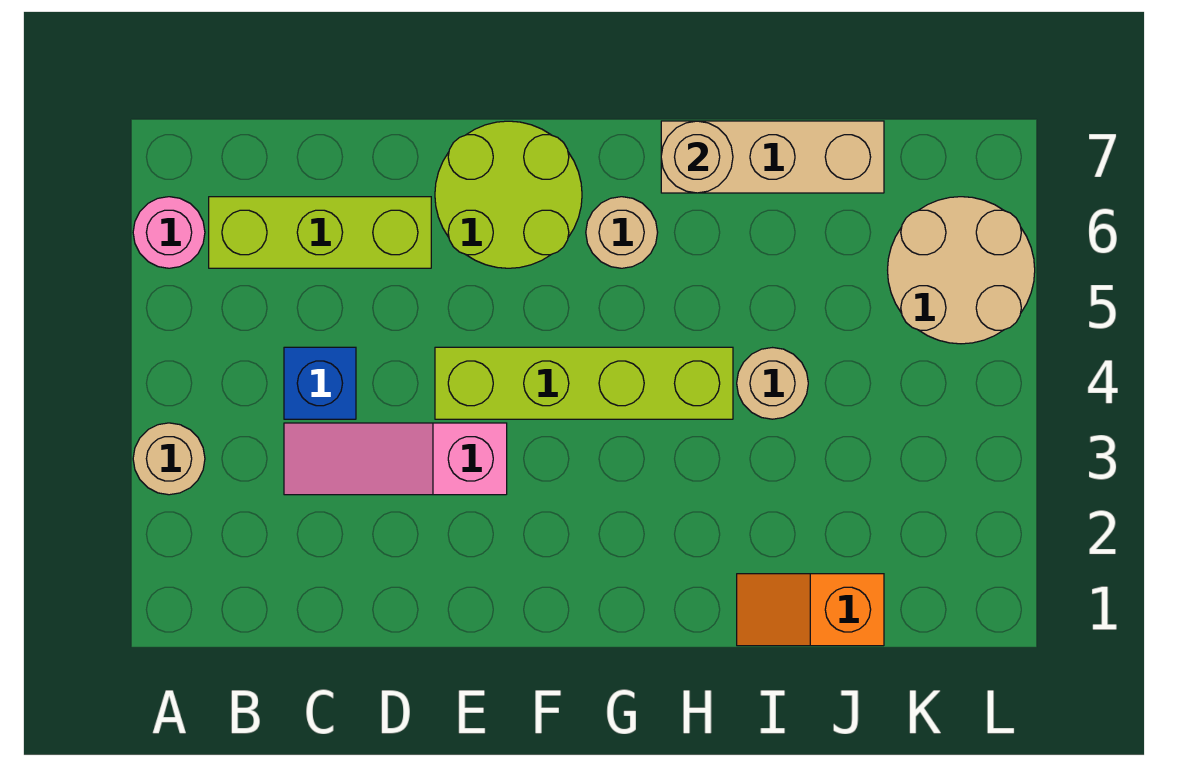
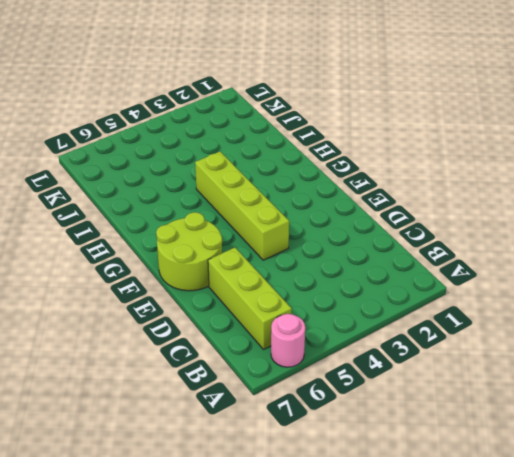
none -> tan round brick A3 level 1
none -> pink slope C3:E3 level 1 top E
none -> blue brick C4 level 1

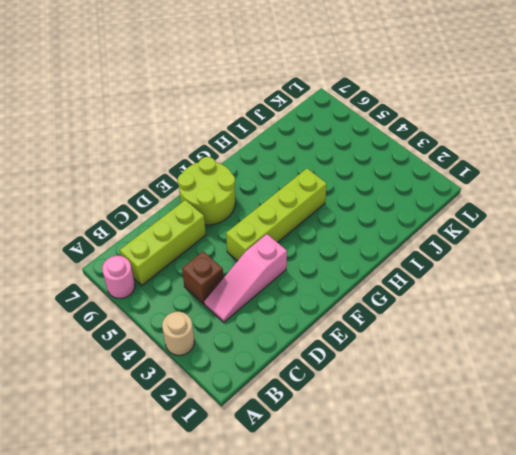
brown brick C4 level 1 -> blue brick C4 level 1
none -> tan round brick G6 level 1
none -> tan brick H7:J7 level 1
none -> orange slope I1:J1 level 1 top J

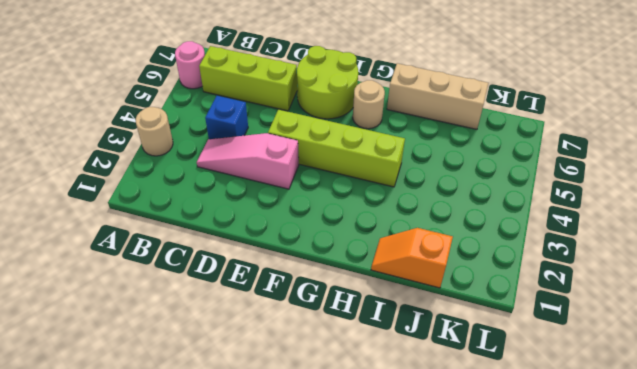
none -> tan round brick I4 level 1
none -> tan round brick K5:L6 level 1
none -> tan round brick H7 level 2

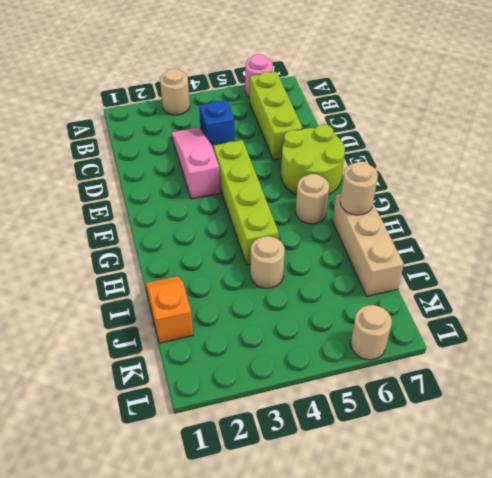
tan round brick L6 level 1 -> tan round brick K5:L6 level 1

